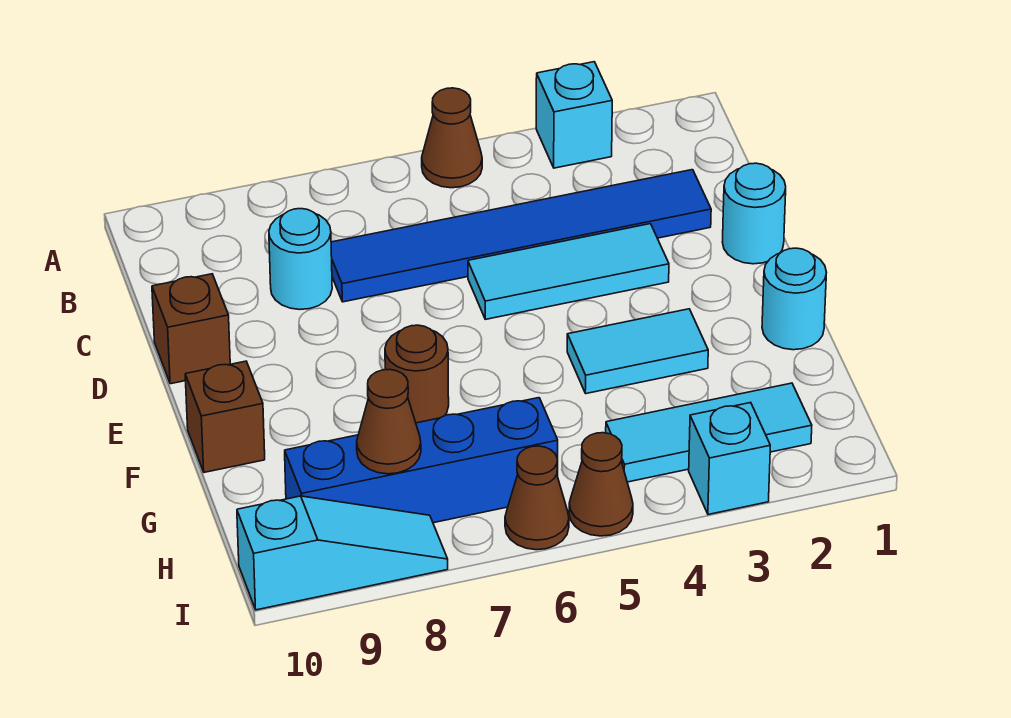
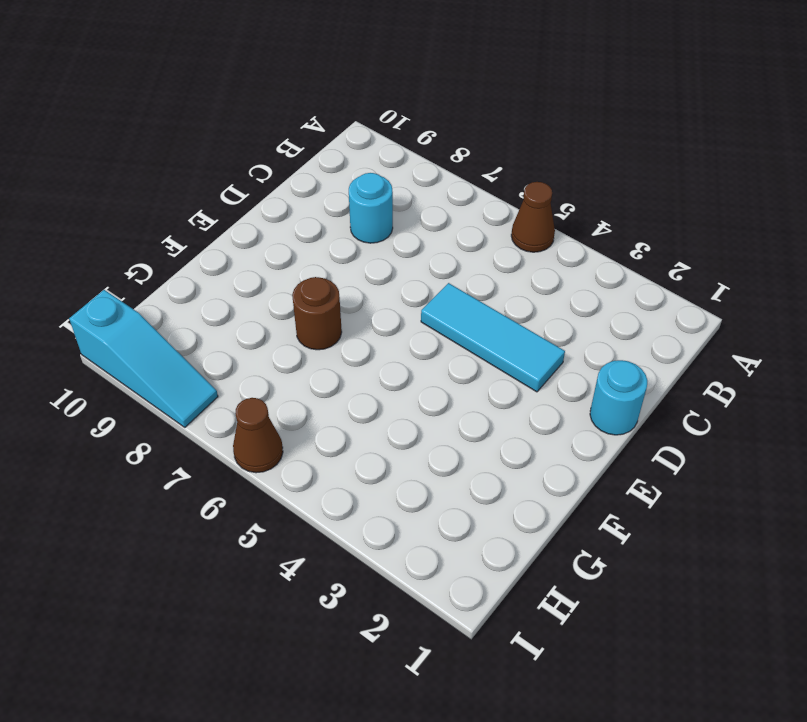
none -> cyan brick A3 level 1
none -> blue tile C2:C7 level 1
none -> brown brick D10 level 1

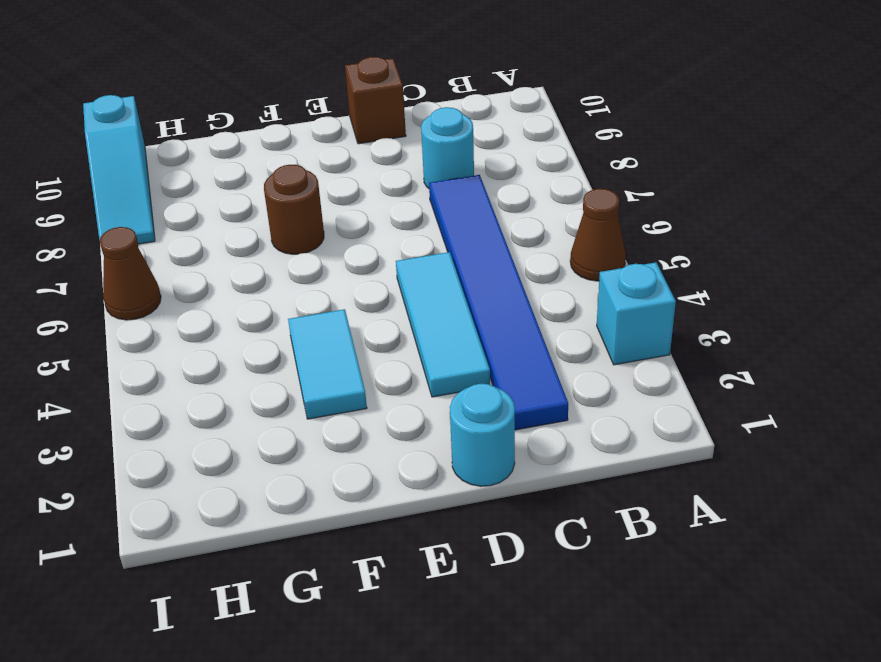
none -> cyan round brick F1 level 1
none -> brown brick F10 level 1
none -> cyan tile H2:H4 level 1

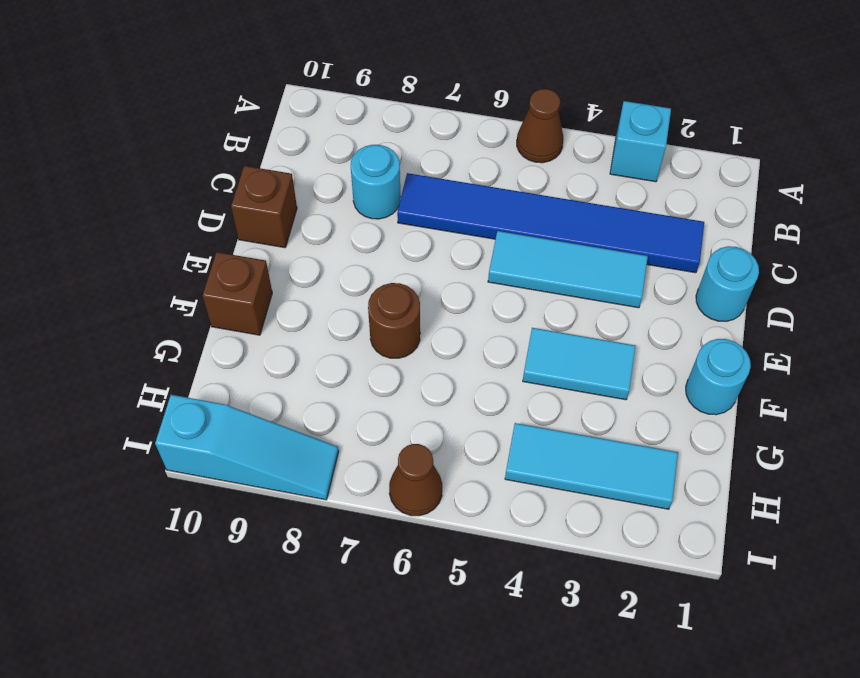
none -> blue brick H6:H9 level 1
none -> cyan brick I3 level 1
none -> brown cone I5 level 1

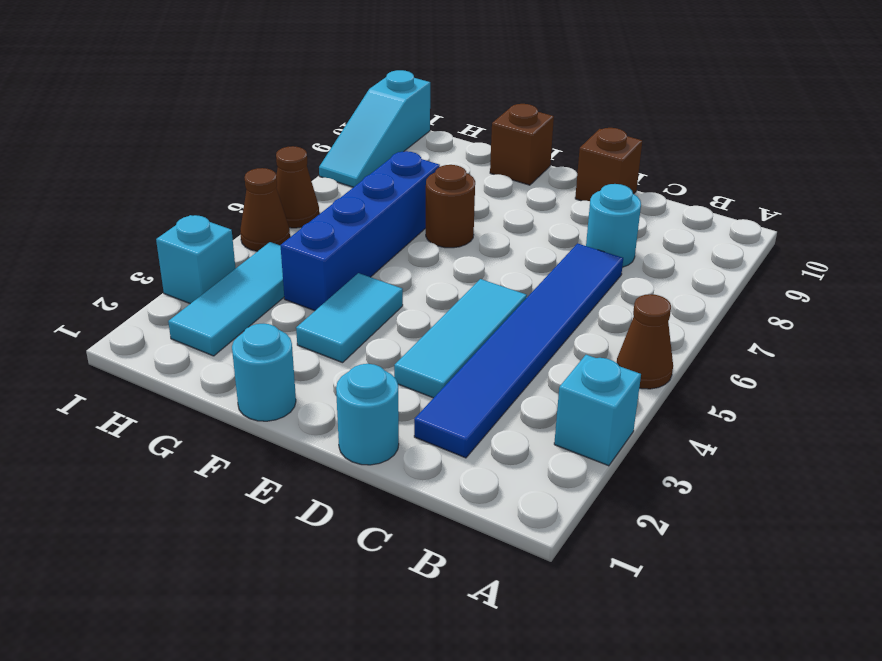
blue brick G4:G7 level 1 -> blue brick H6:H9 level 1
none -> brown cone H8 level 2

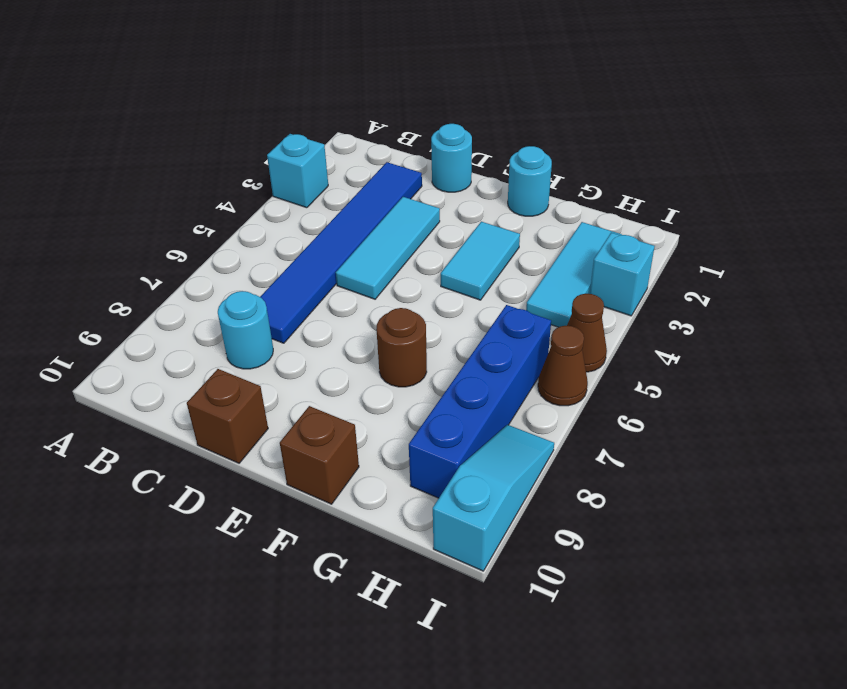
none -> brown cone A5 level 1
none -> brown cone H8 level 2

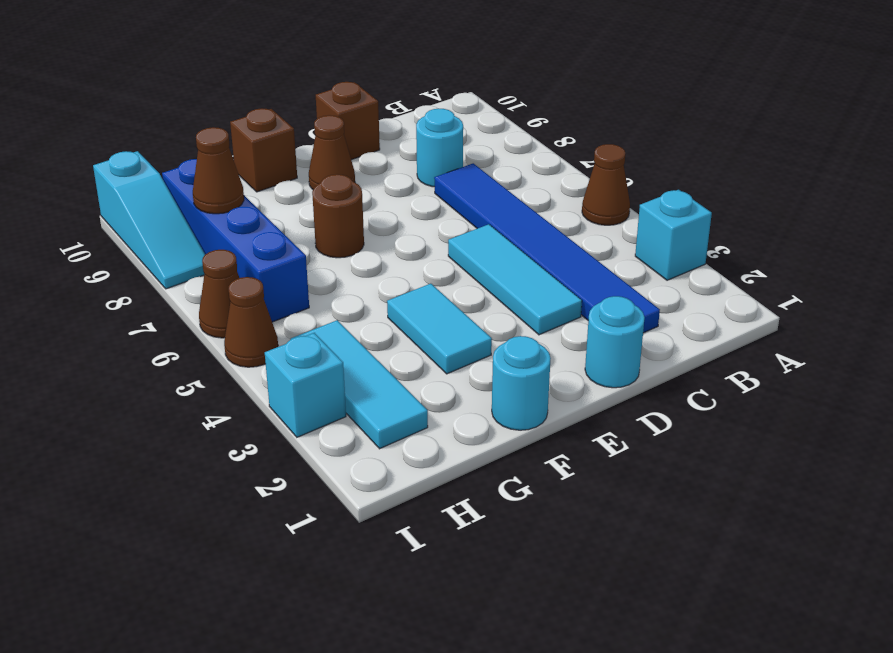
brown cone E9 level 1 -> none

